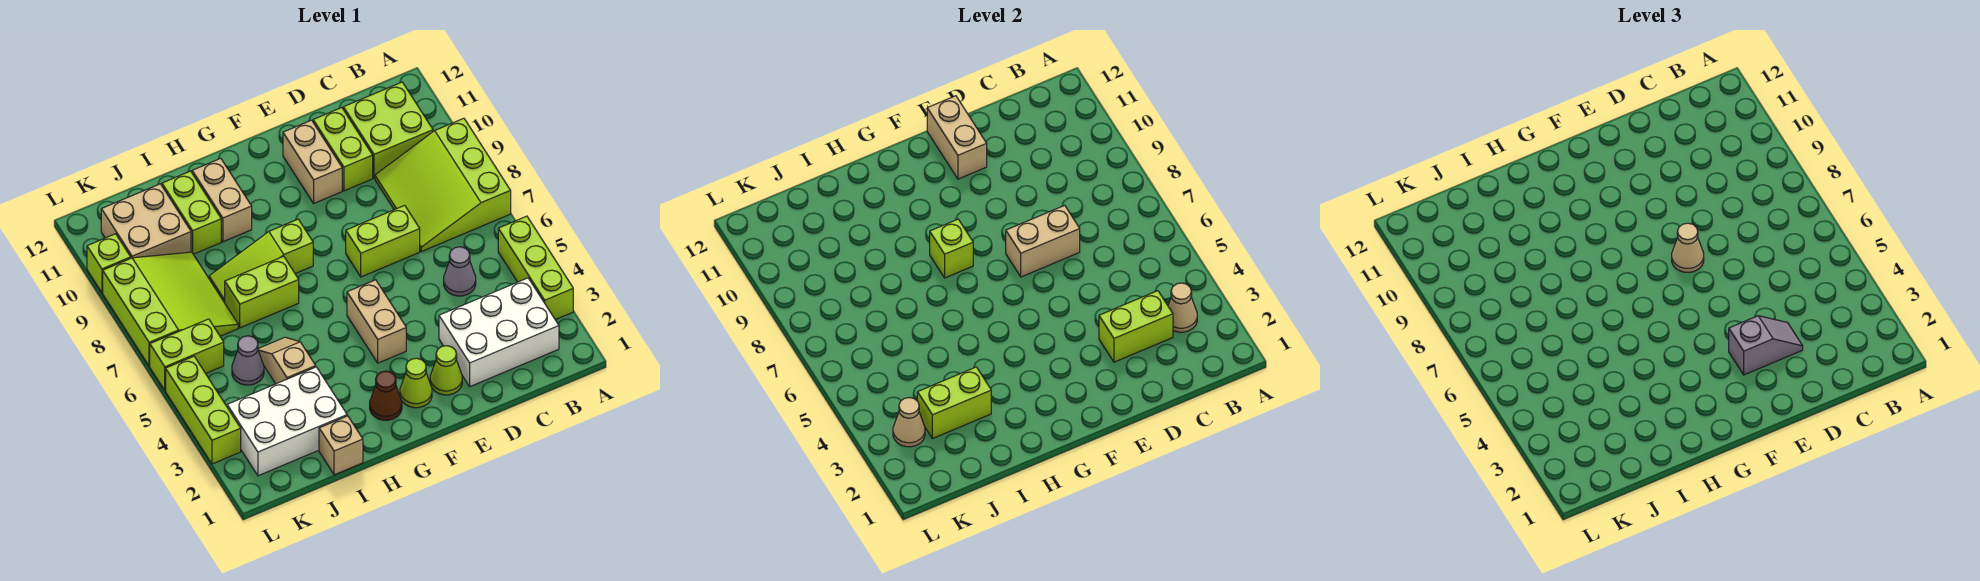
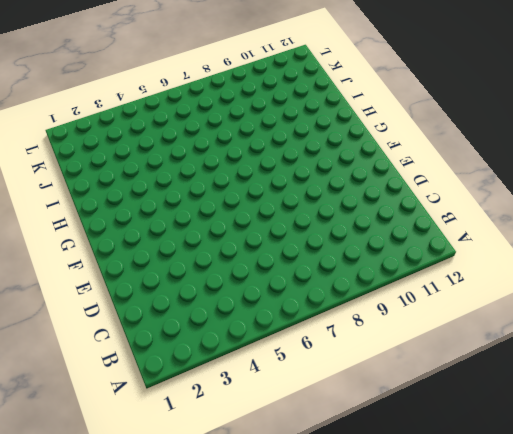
none -> lime brick A3:A5 level 1
none -> lime slope A7:C9 level 1 top A
none -> white brick B2:D3 level 1
none -> lime brick B10:C11 level 1

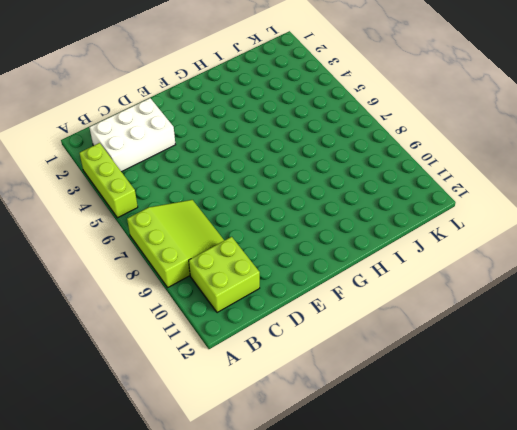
none -> grey cone C5 level 1
none -> lime brick D7:E7 level 1
none -> lime brick D10:D11 level 1
none -> lime cone E2 level 1

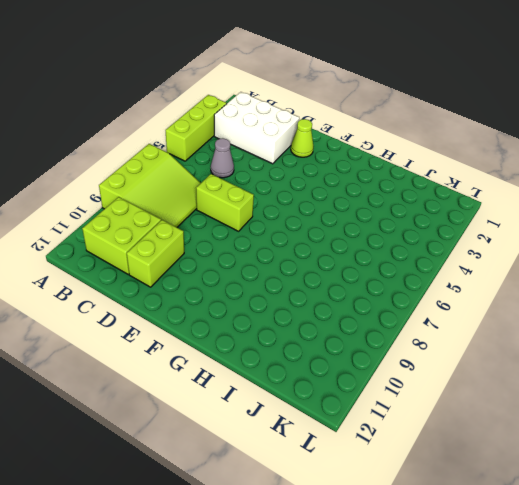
none -> tan brick E10:E11 level 1
none -> lime cone F2 level 1
none -> tan brick F4:F5 level 1
none -> brown cone G2 level 1

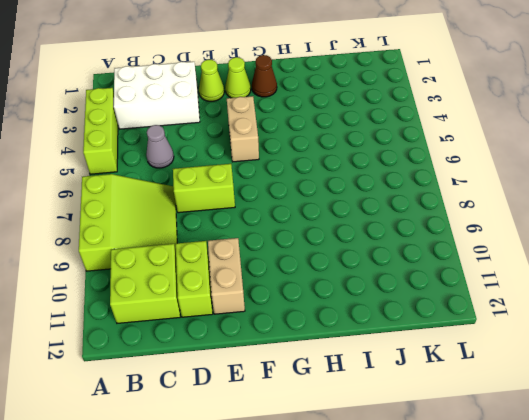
none -> lime slope G8:I8 level 1 top G
none -> lime brick H7:I7 level 1
none -> tan brick H10:H11 level 1
none -> tan brick I1 level 1

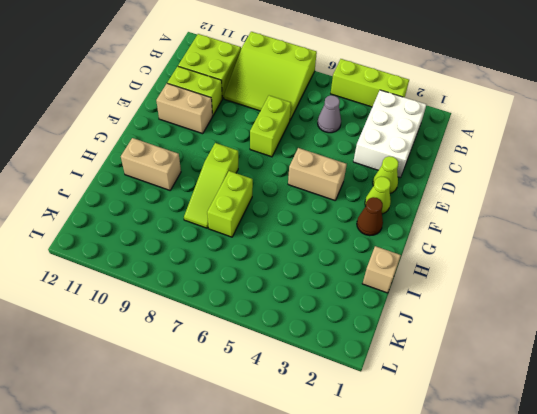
none -> white brick I2:K3 level 1
none -> tan slope I4:I5 level 1 top 4
none -> lime brick I10:I11 level 1
none -> grey cone J5 level 1

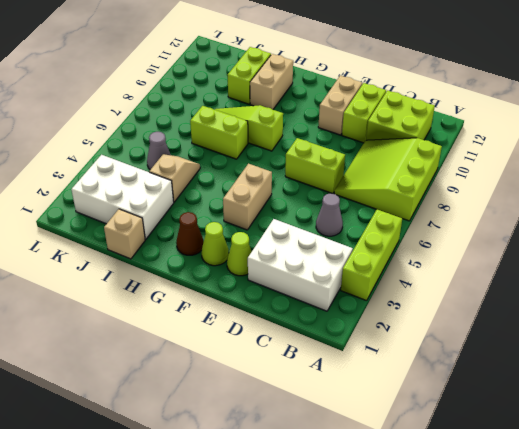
none -> lime slope J7:L9 level 1 top L
none -> tan brick J10:K11 level 1
none -> lime brick K6:L6 level 1
none -> lime brick L3:L5 level 1

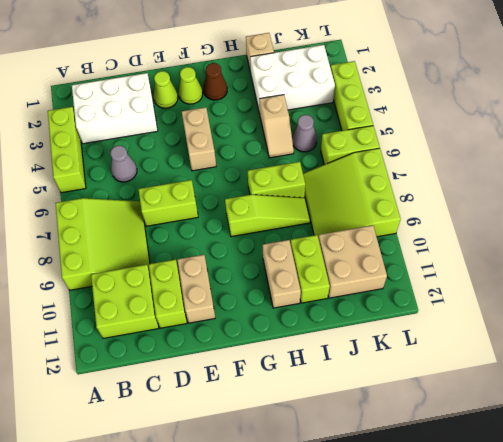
none -> lime brick L10 level 1
none -> tan cone B3 level 2
none -> lime brick C3:D3 level 2
none -> tan brick D7:E7 level 2

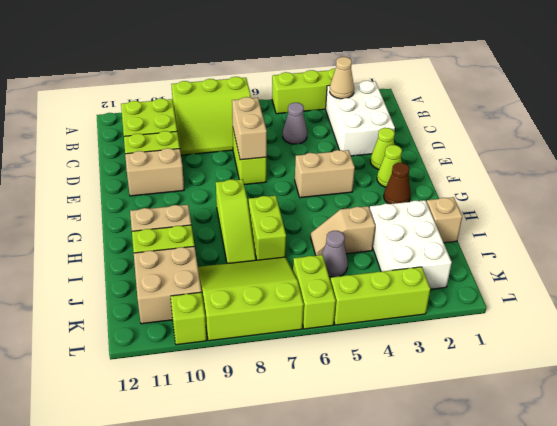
none -> lime brick C3:D3 level 2
none -> tan brick E11:E12 level 2
none -> lime brick G8 level 2
none -> lime brick I3:J3 level 2

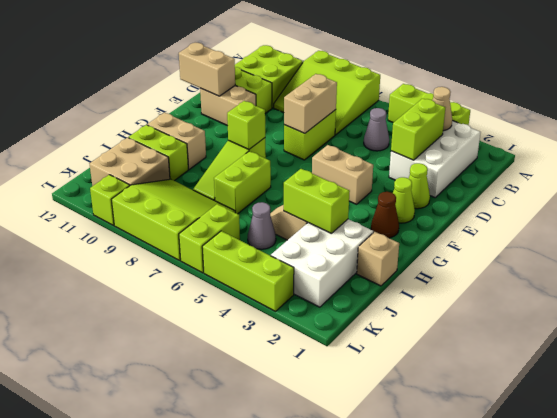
lime brick I3:I4 level 2 -> lime brick I3:J3 level 2
none -> tan cone K3 level 2
none -> grey slope D3:E3 level 3 top E
none -> tan cone E7 level 3

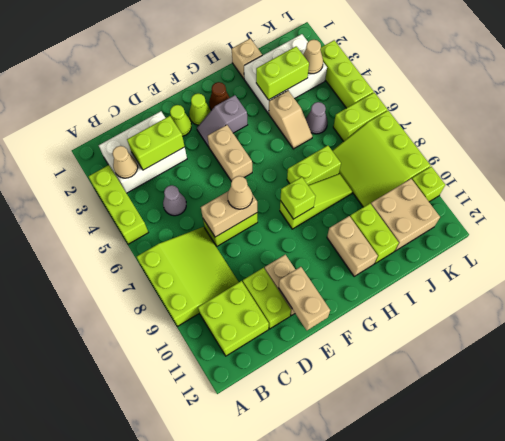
grey slope F3:G3 level 1 top G -> grey slope D3:E3 level 3 top E

